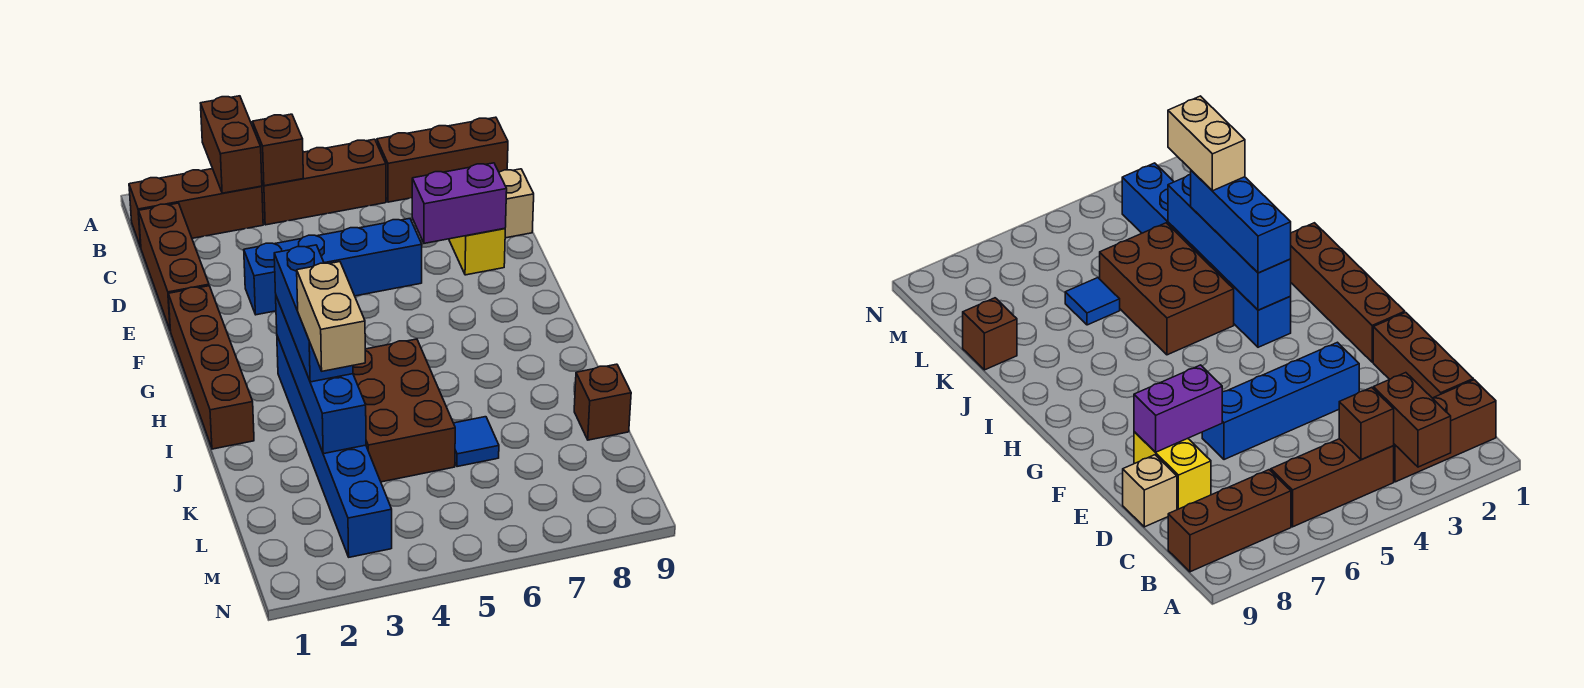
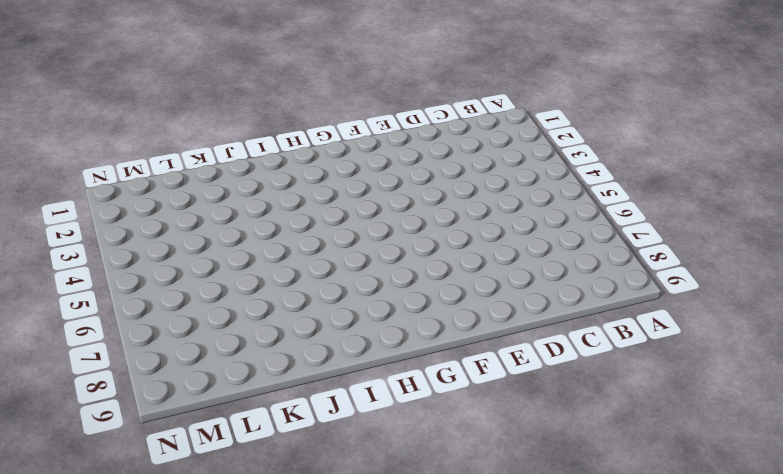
none -> brown brick B1:B3 level 1
none -> brown brick B4:B6 level 1
none -> brown brick B7:B9 level 1

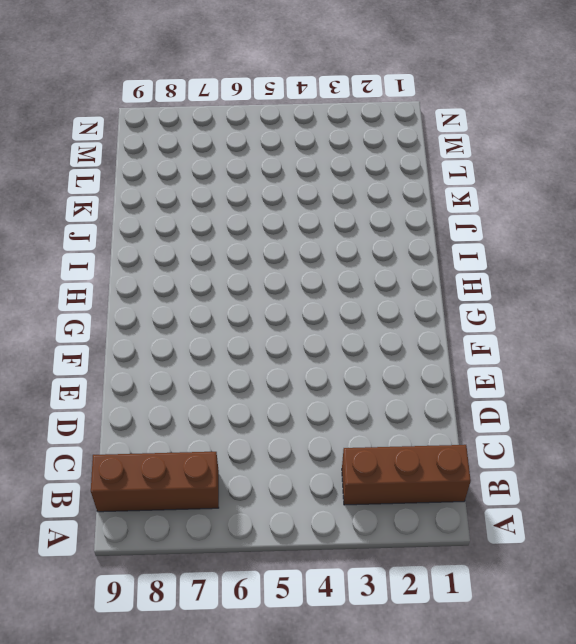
none -> brown brick B4:B6 level 1
none -> brown brick C1:E1 level 1
none -> yellow brick D8:E8 level 1

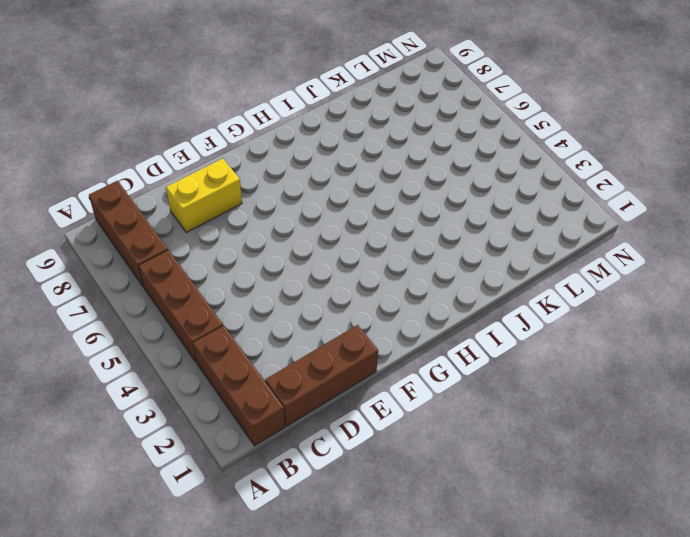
none -> tan brick D9 level 1
none -> blue brick E3:E6 level 1
none -> brown brick F1:I1 level 1

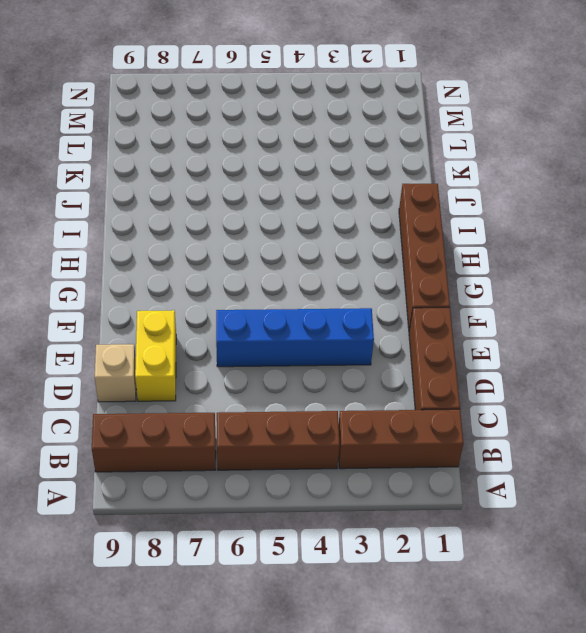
none -> blue brick H3:M3 level 1
none -> brown brick I4:K5 level 1
none -> blue tile K6 level 1

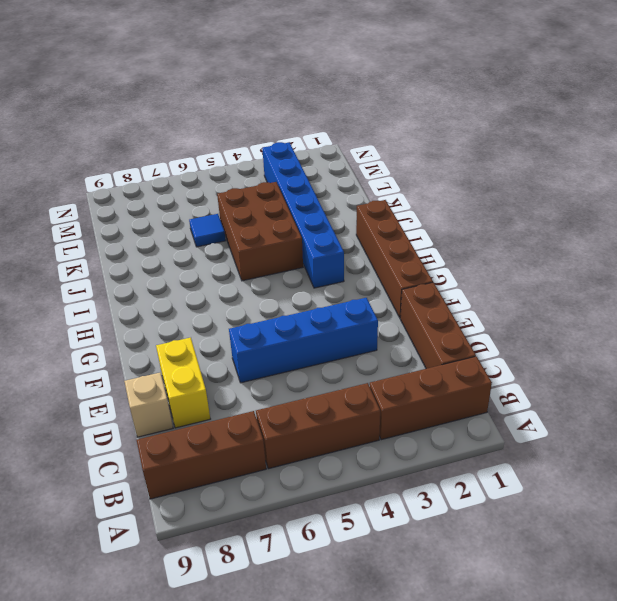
none -> brown brick K9 level 1
none -> brown brick A3:B3 level 2
none -> brown brick B4 level 2

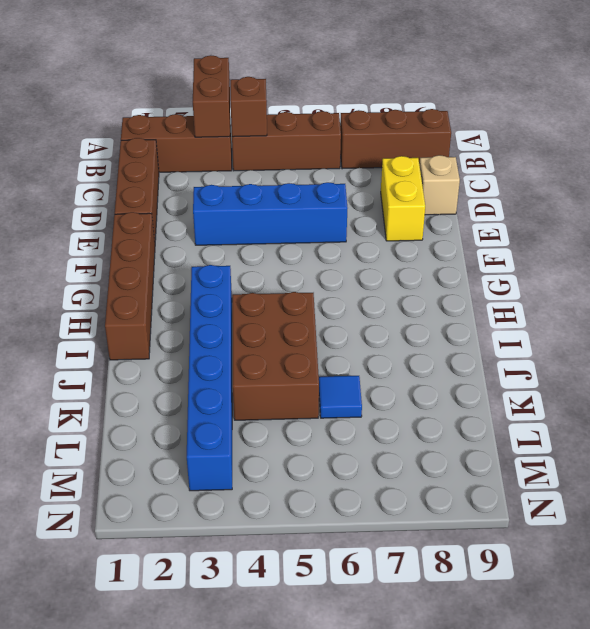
none -> brown brick K9 level 1
none -> purple brick E7:E8 level 2
none -> blue brick H3:K3 level 2

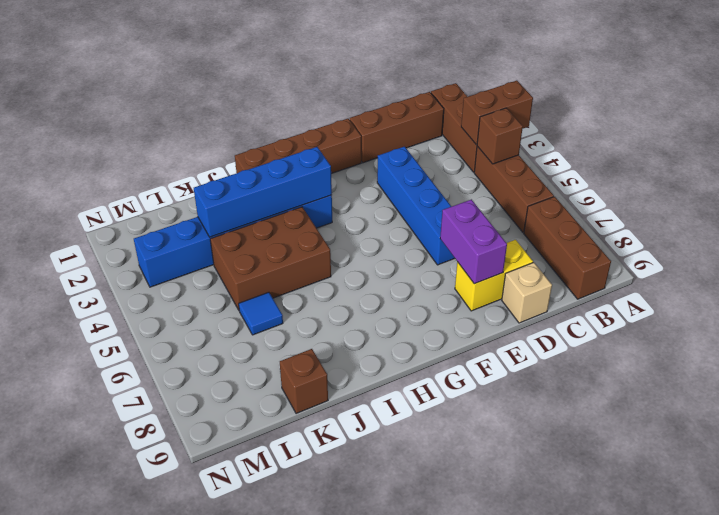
none -> blue brick H3:J3 level 3
none -> tan brick J3:K3 level 4

